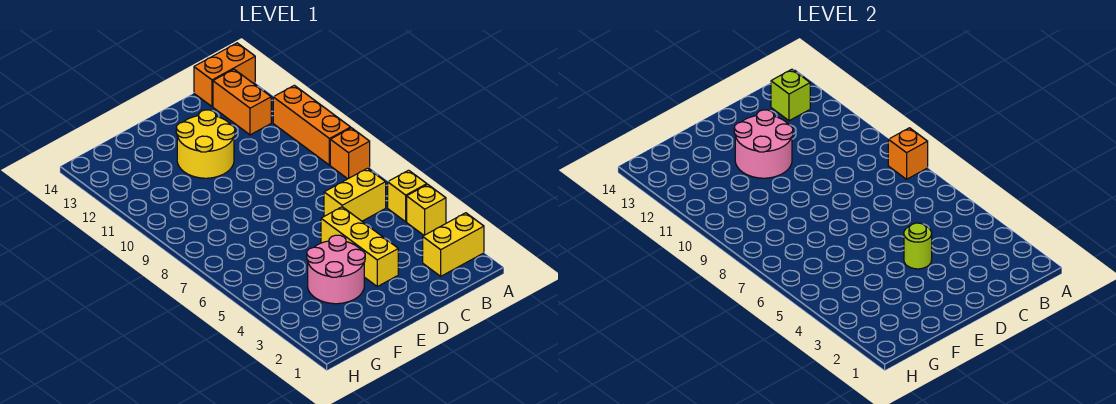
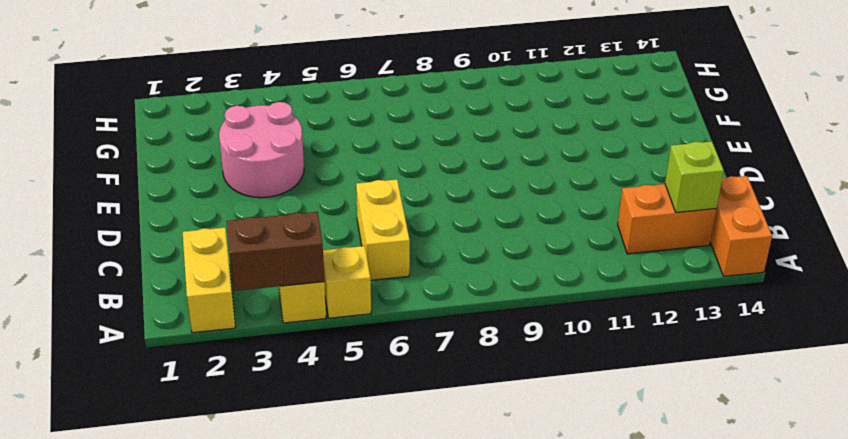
brown brick A3:A4 level 2 -> none
none -> orange brick A8 level 1
none -> orange brick A9:A11 level 1
none -> yellow brick D3:D5 level 1

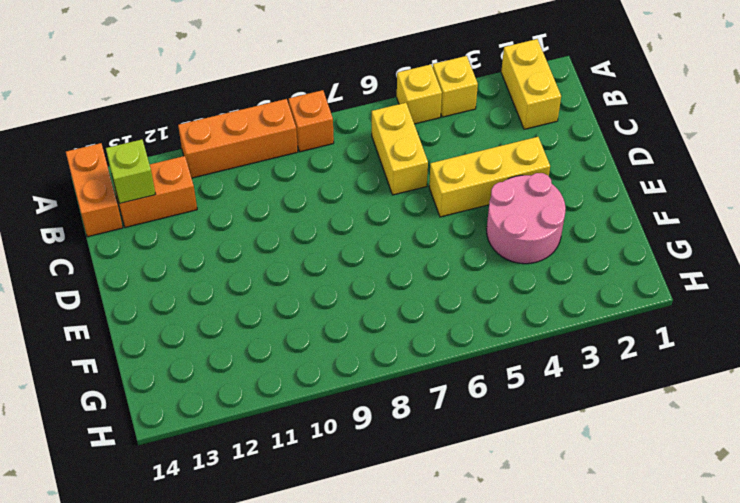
none -> yellow round brick D11:E12 level 1
none -> orange brick A8 level 2
none -> lime round brick D4 level 2

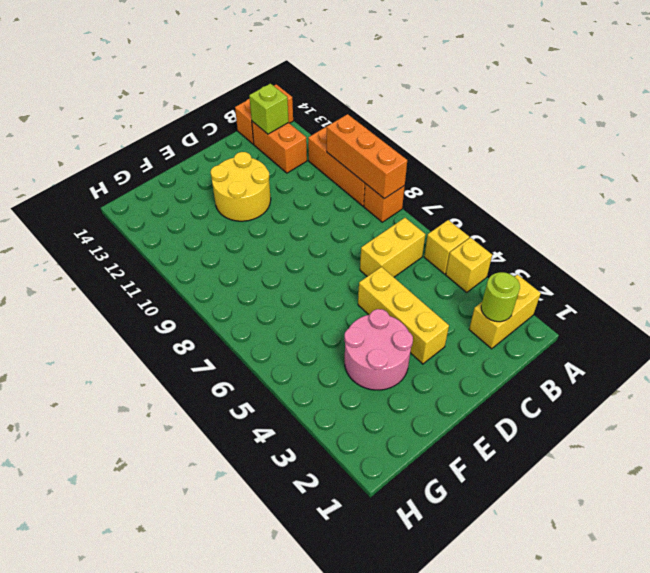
orange brick A8:A10 level 2 -> orange brick A8 level 2
lime round brick B2 level 2 -> lime round brick D4 level 2
none -> pink round brick D11:E12 level 2

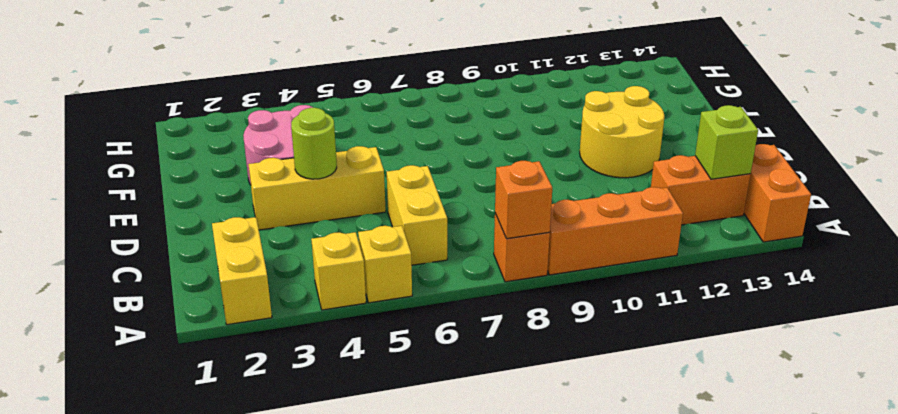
none -> pink round brick D11:E12 level 2

